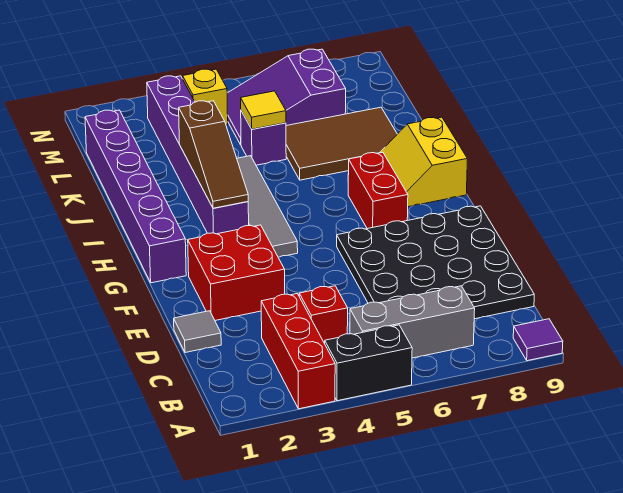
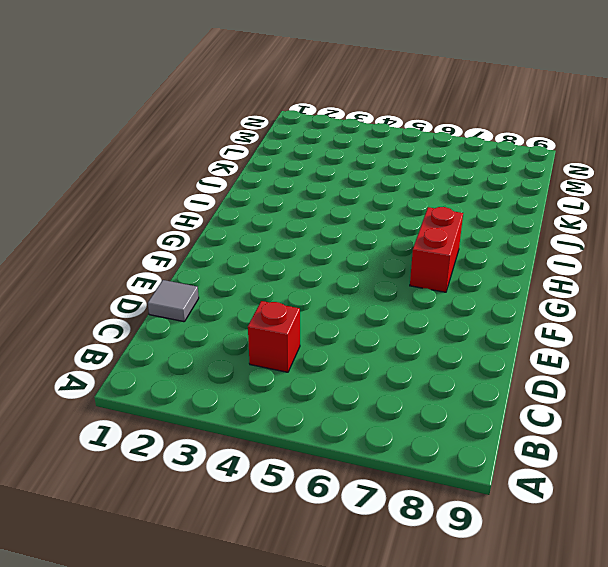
none -> red brick A3:C3 level 1
none -> black brick A4:A5 level 1
none -> purple tile A9 level 1

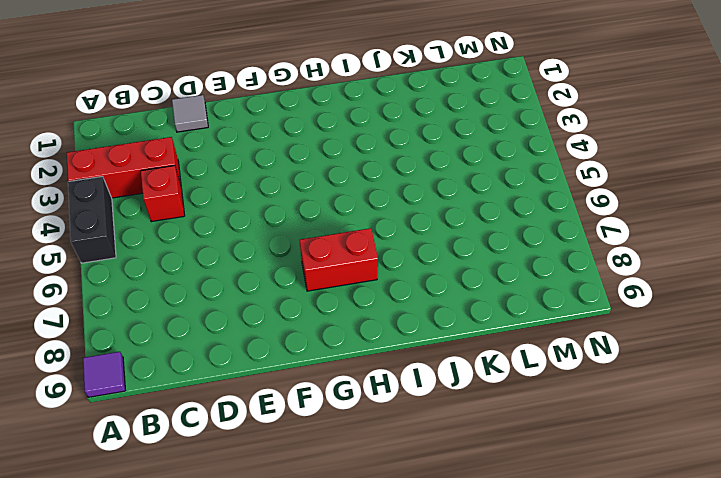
none -> grey brick B5:B7 level 1
none -> black plate C6:F9 level 1
none -> red brick E2:F3 level 1

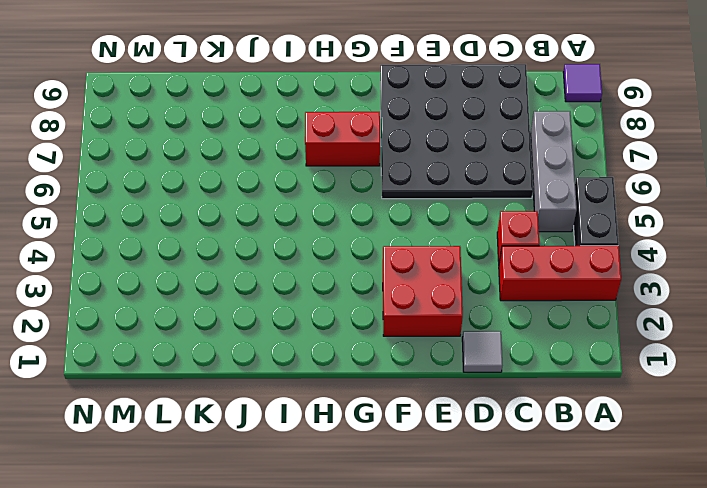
none -> purple brick G1:L1 level 1
none -> grey tile G4:J4 level 1
none -> purple brick H3:M3 level 1

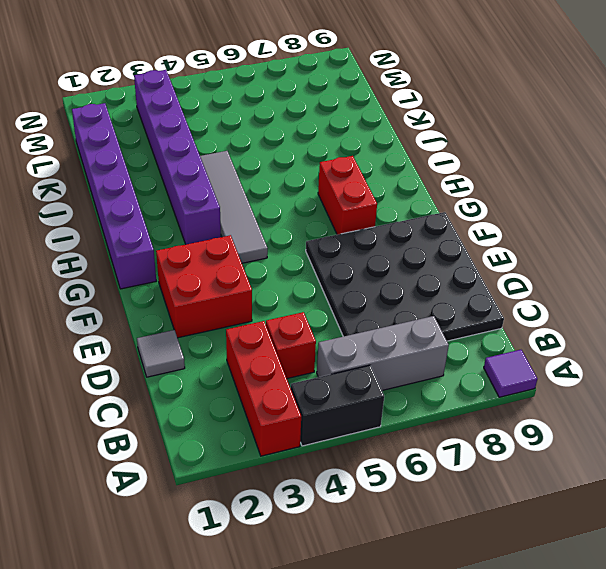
none -> yellow slope H8:I9 level 1 top 9
none -> brown tile J6:K8 level 1
none -> purple brick K5 level 1

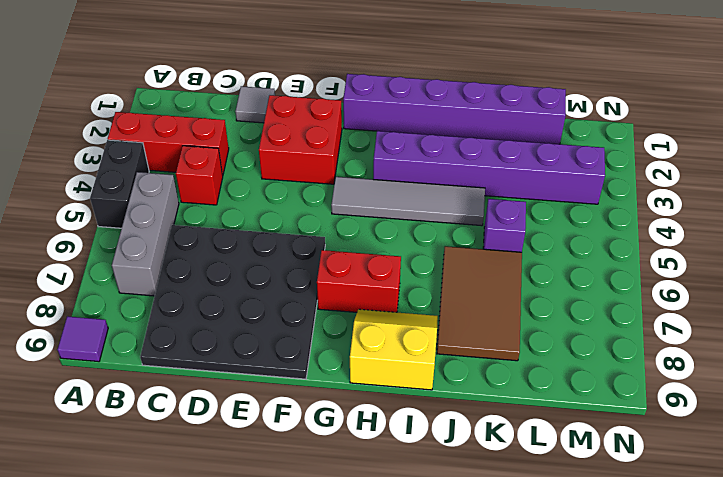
none -> purple slope L5:M7 level 1 top 7
none -> yellow brick M4 level 1
none -> brown slope H3:J3 level 2 top J

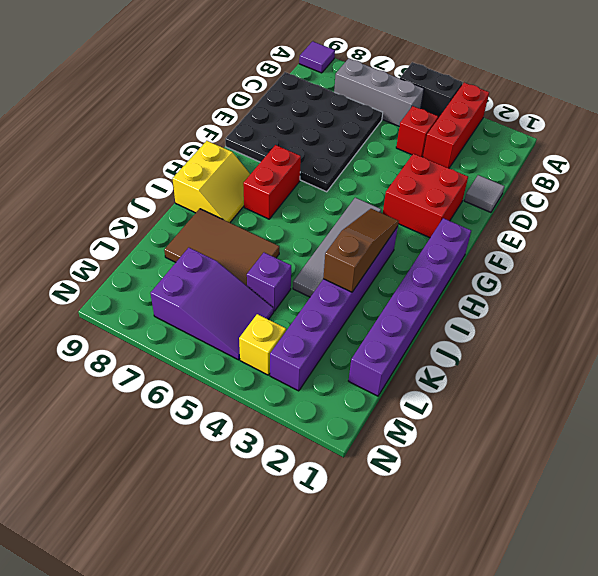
none -> yellow tile K5 level 2

